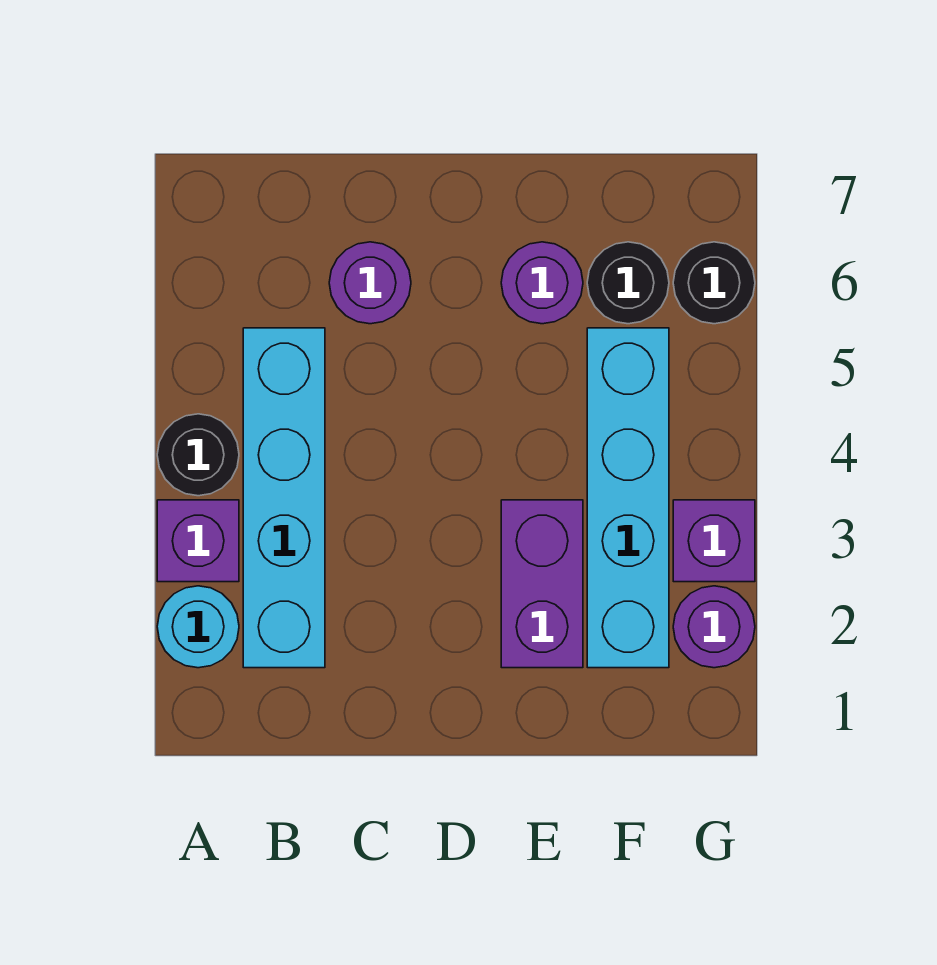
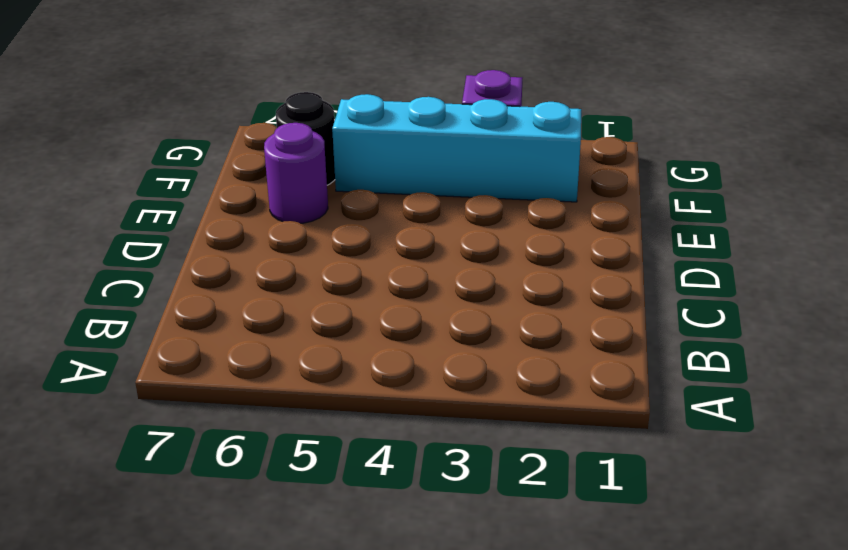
none -> cyan round brick A2 level 1
none -> purple brick A3 level 1
none -> black round brick A4 level 1

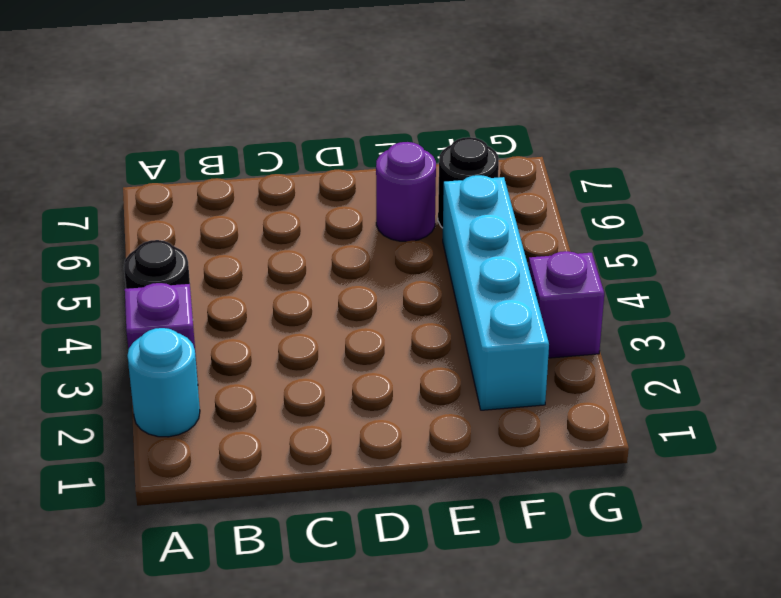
none -> cyan brick B2:B5 level 1
none -> purple round brick C6 level 1
none -> purple brick E2:E3 level 1

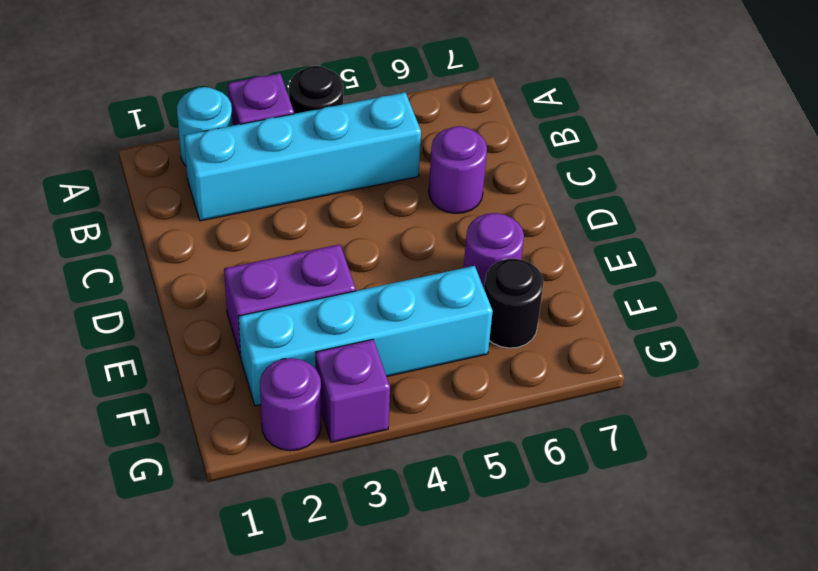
none -> black round brick G6 level 1

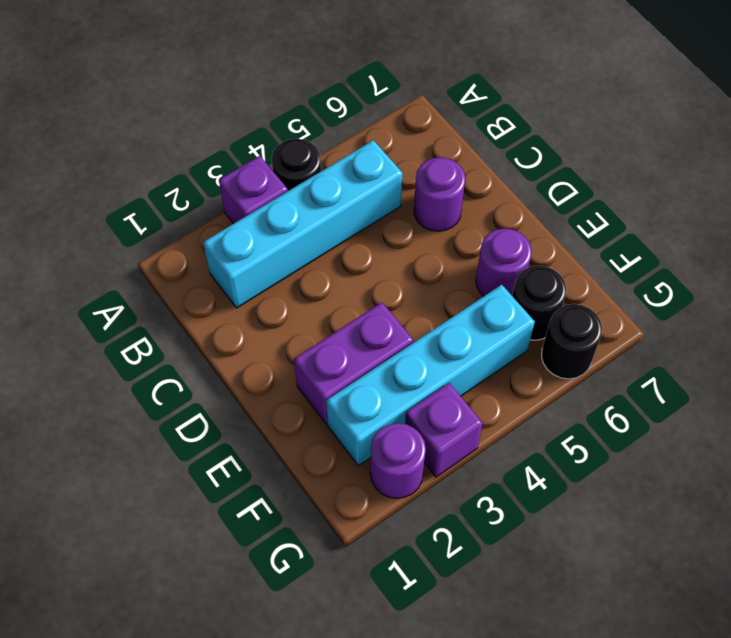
none -> cyan round brick A2 level 1

